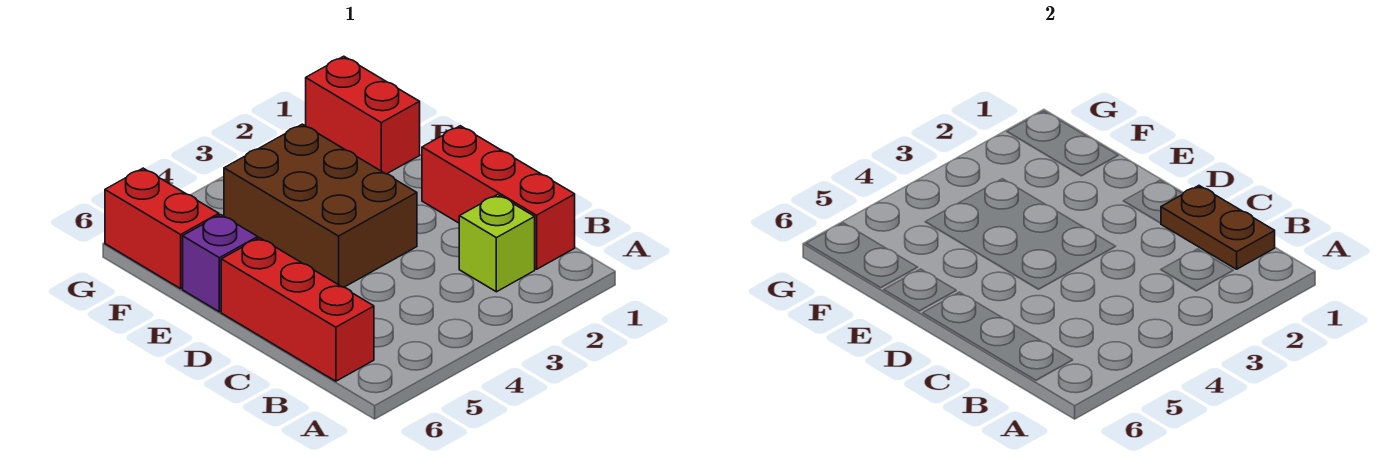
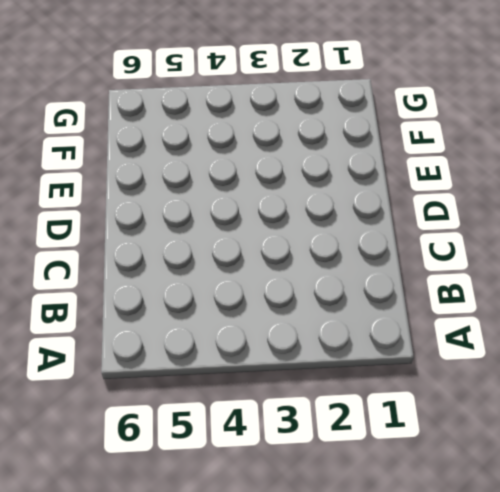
none -> red brick B1:D1 level 1
none -> lime brick B2 level 1

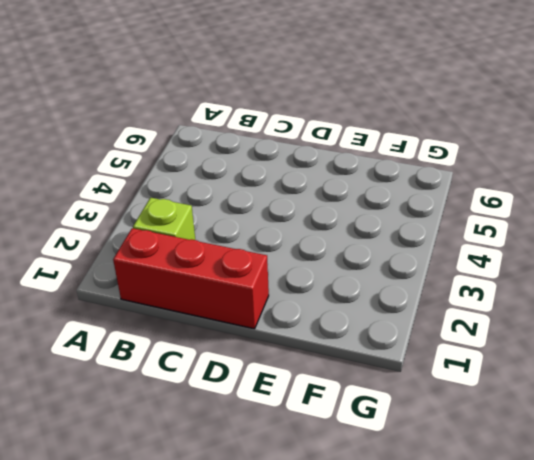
none -> red brick B6:D6 level 1
none -> brown brick D3:F4 level 1

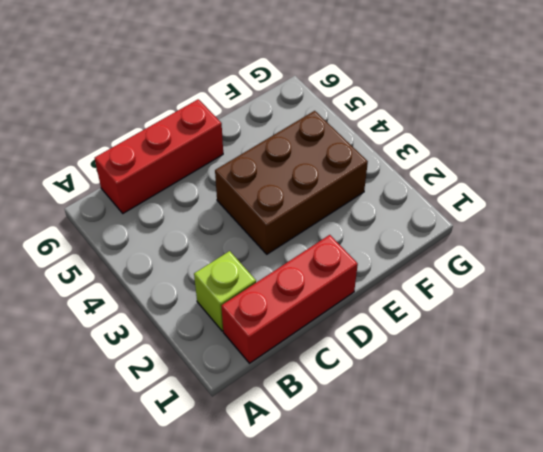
none -> purple brick E6 level 1
none -> red brick F1:G1 level 1

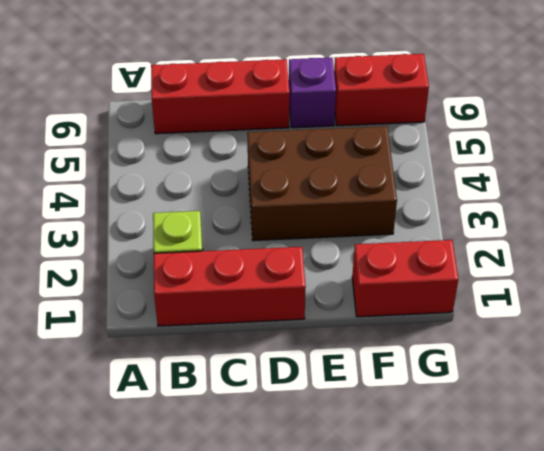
none -> brown plate B1:C1 level 2

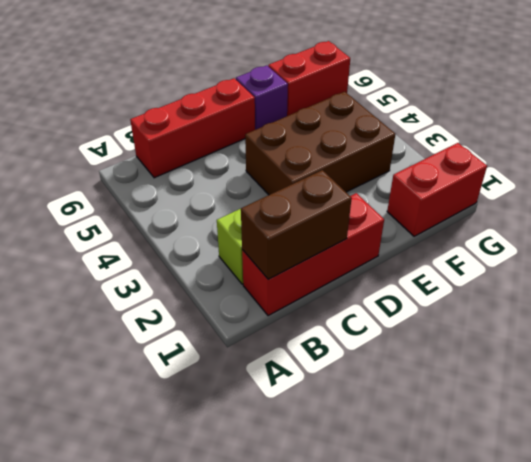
brown brick B1:C1 level 2 -> brown plate B1:C1 level 2

